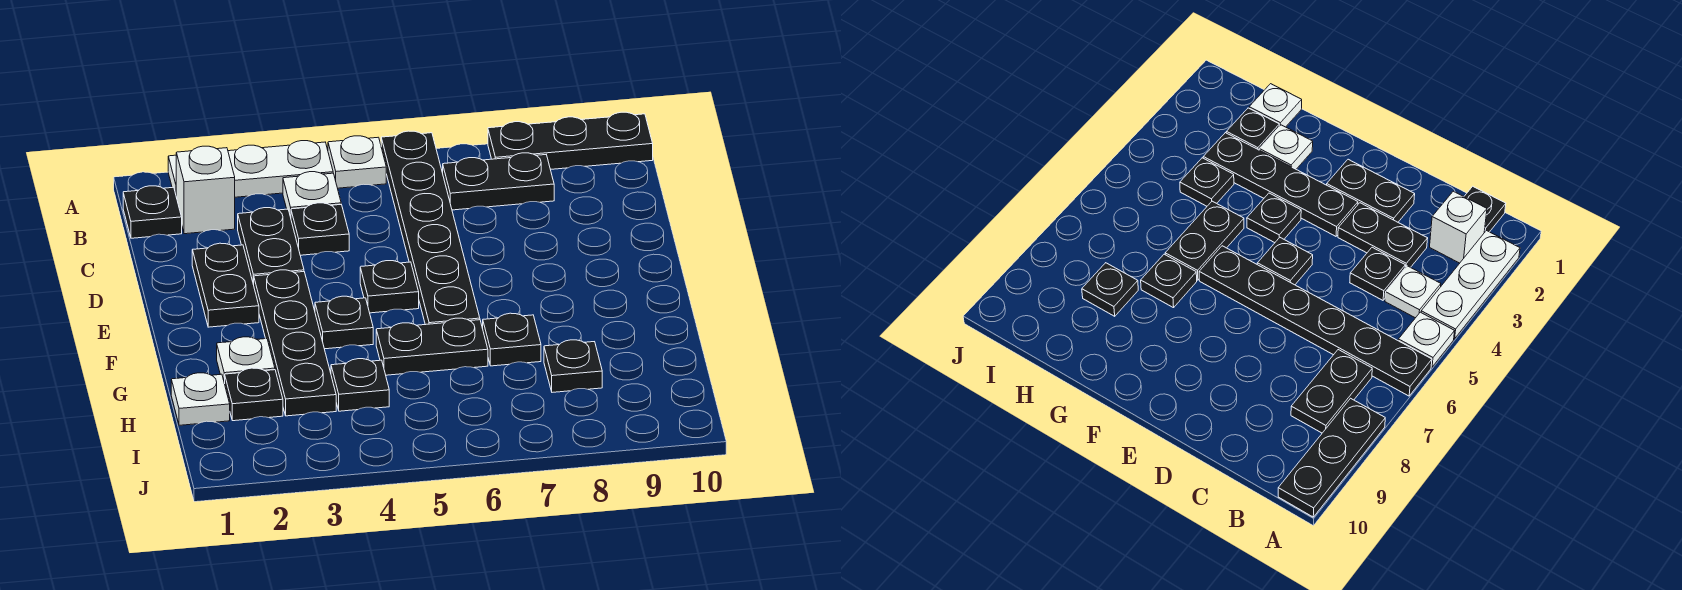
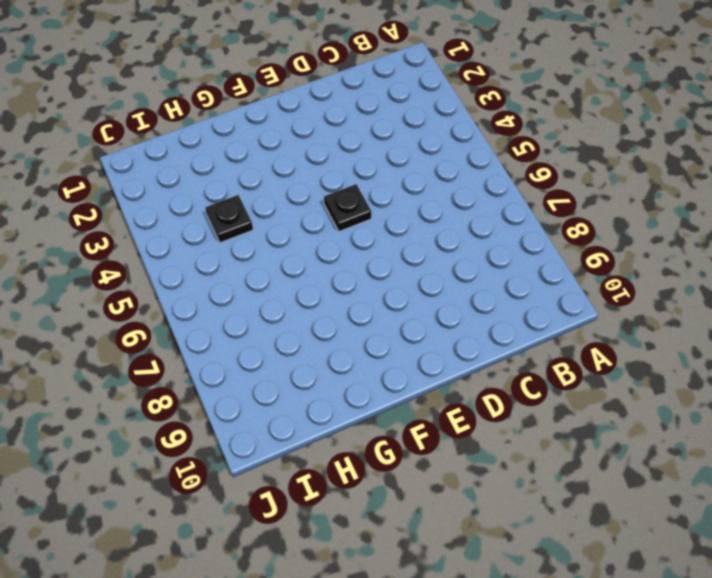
none -> white plate A2:A4 level 1
none -> white plate A5 level 1
none -> black plate A6:F6 level 1

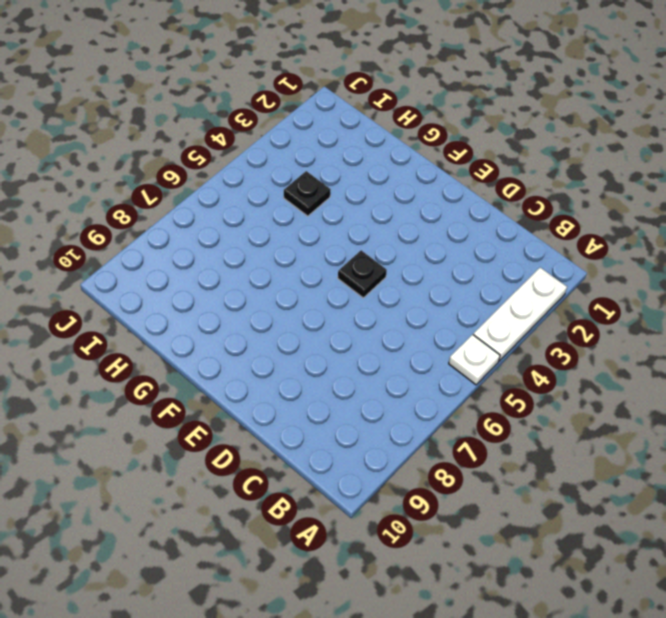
none -> black plate A6:F6 level 1
none -> black plate A8:A10 level 1
none -> black plate B1 level 1

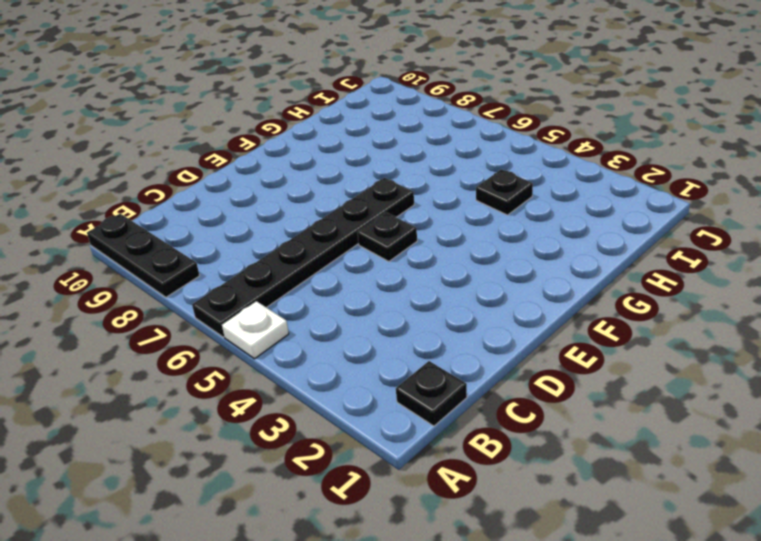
none -> white plate A2:A4 level 1
none -> white brick B2 level 1
none -> white plate B4 level 1

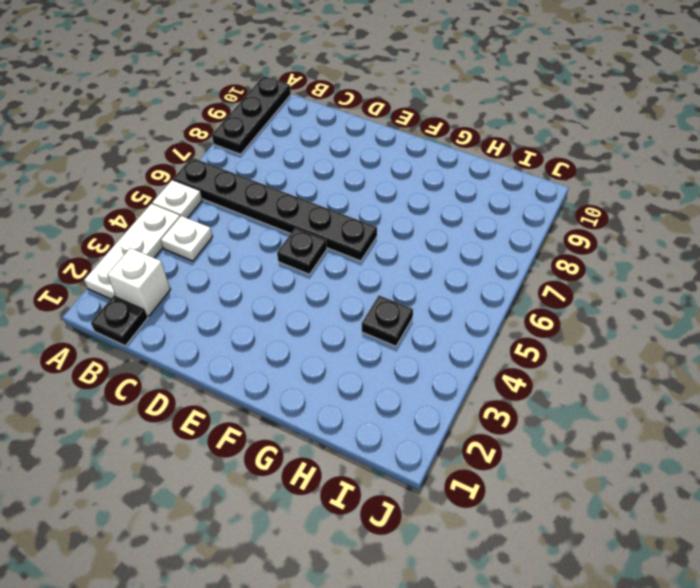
none -> black plate B7:B8 level 1
none -> black plate C3:D3 level 1
none -> black plate C4 level 1

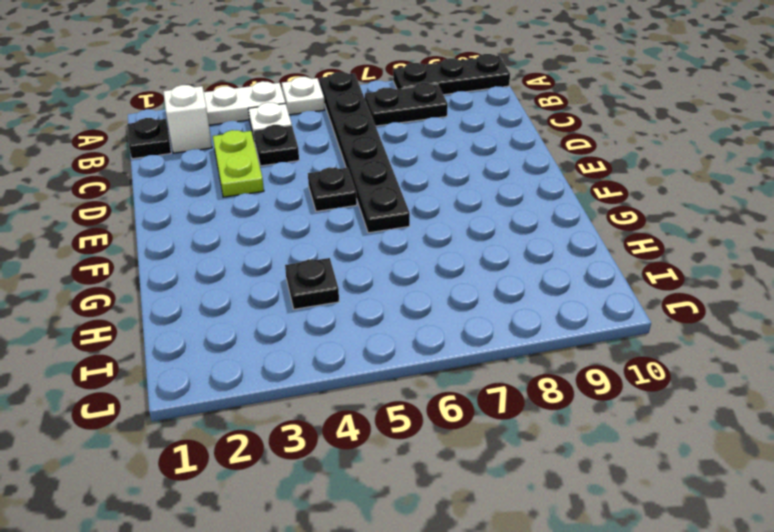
lime plate C3:D3 level 1 -> black plate C3:D3 level 1
none -> black plate D2:E2 level 1
none -> black plate E3:H3 level 1
none -> black plate F4 level 1

